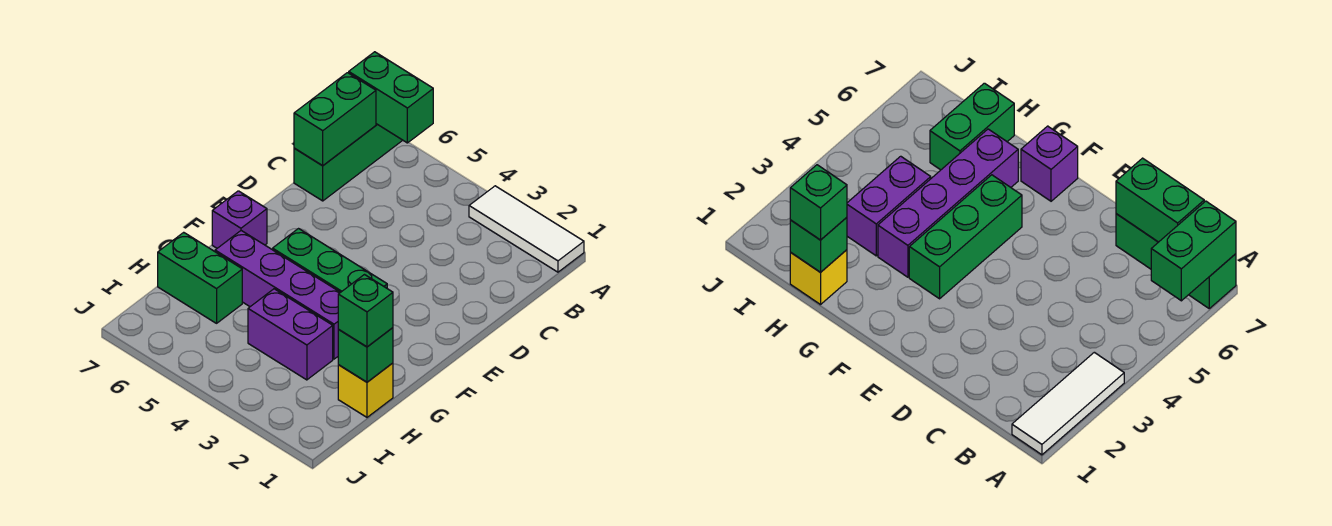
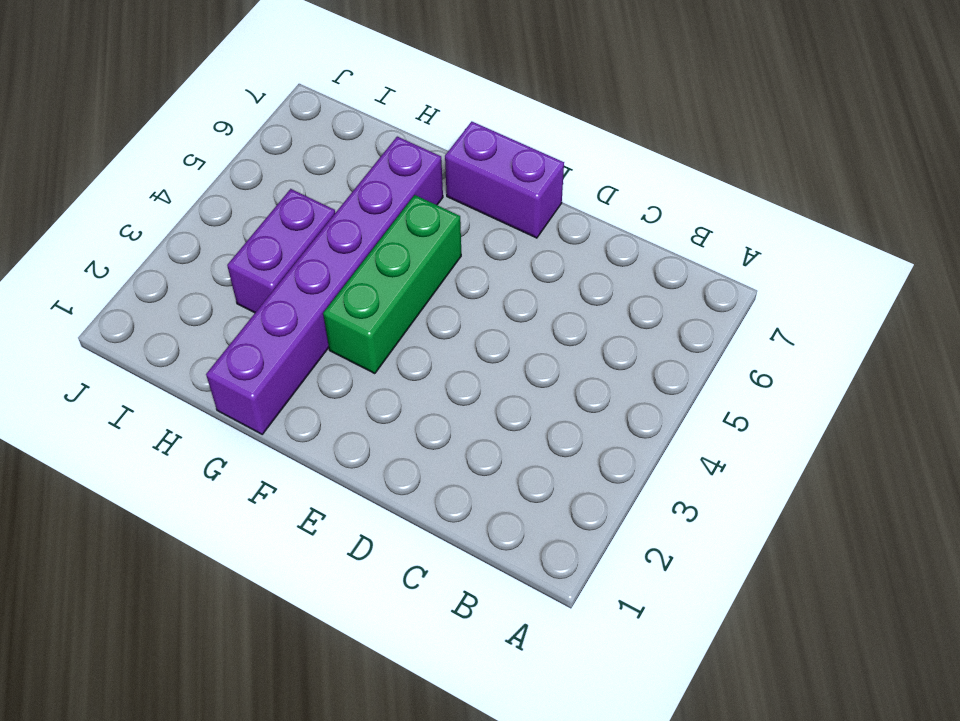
purple brick E7:F7 level 1 -> purple brick F7 level 1
purple brick G1:G6 level 1 -> purple brick G3:G6 level 1
none -> white tile A1:A3 level 1
none -> green brick A7:C7 level 1
none -> yellow brick H1 level 1

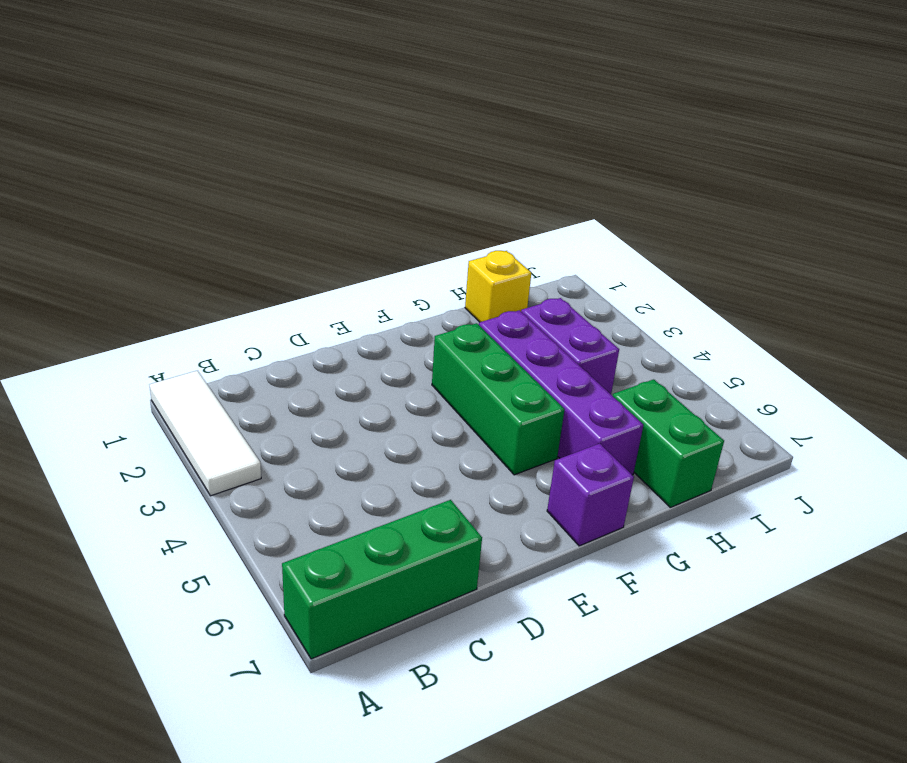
none -> green brick A6:A7 level 2
none -> green brick B7:C7 level 2
none -> green brick H1 level 2

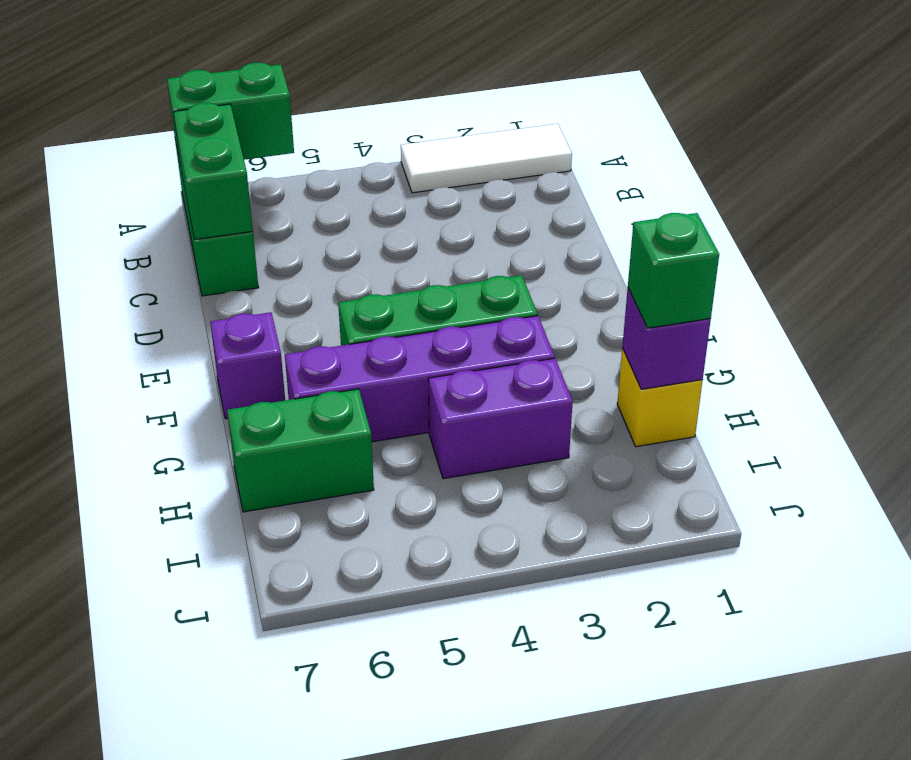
purple brick H1 level 2 -> green brick H1 level 2

